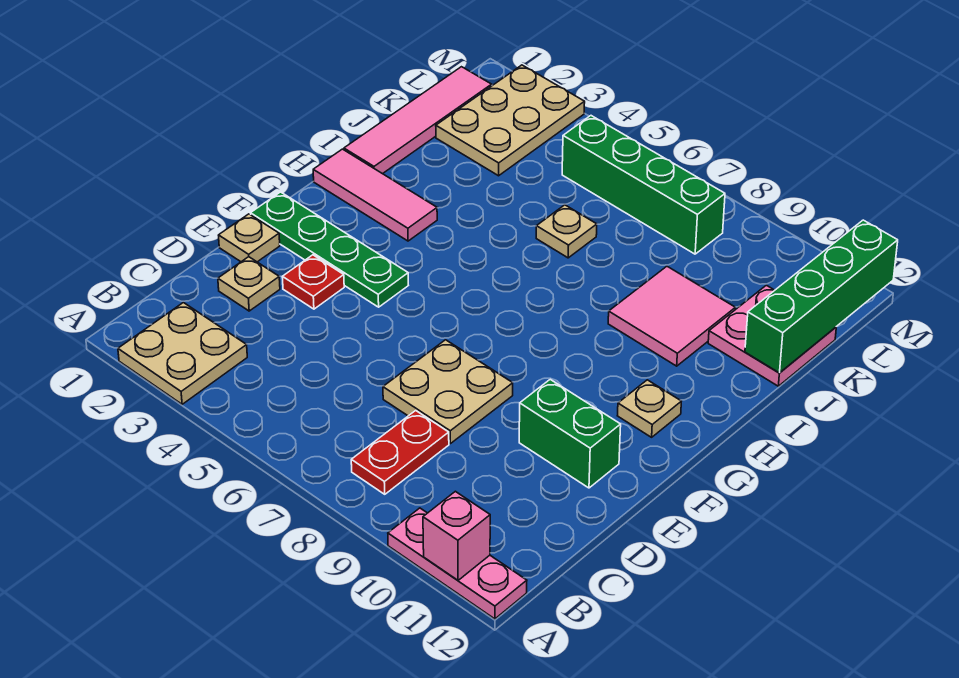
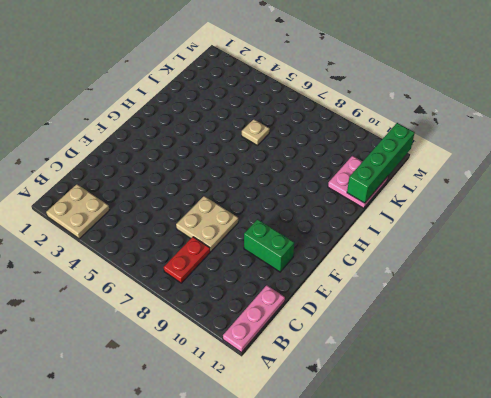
pink plate A12:C12 level 1 -> pink plate A10:A12 level 1
none -> tan plate D2 level 1
none -> tan plate E1 level 1
none -> red plate E3 level 1

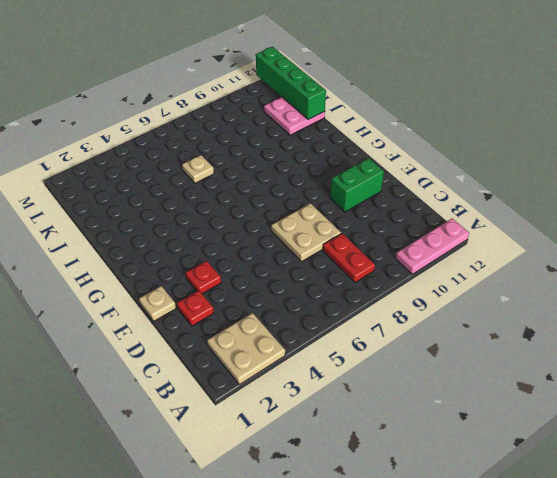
red plate D2 level 1 -> tan plate D2 level 1
none -> green plate F1:F4 level 1
none -> tan plate G11 level 1
none -> pink tile H1:H3 level 1

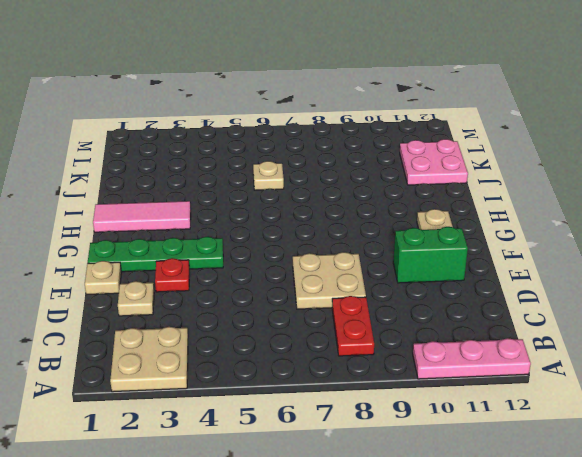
none -> pink tile I1:L1 level 1
none -> pink tile I9:J10 level 1
none -> tan plate K2:M3 level 1

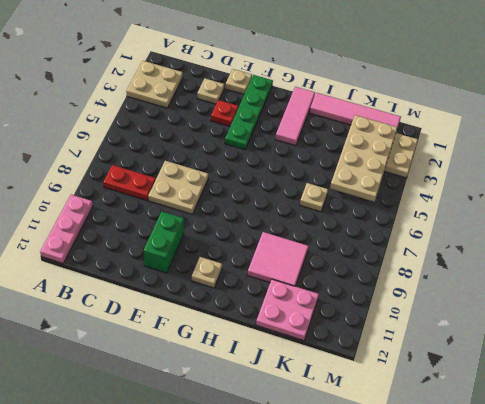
tan plate K2:L5 level 2 -> none
none -> green brick L5:L8 level 1
none -> pink brick A11 level 2
none -> green brick J12:M12 level 2

